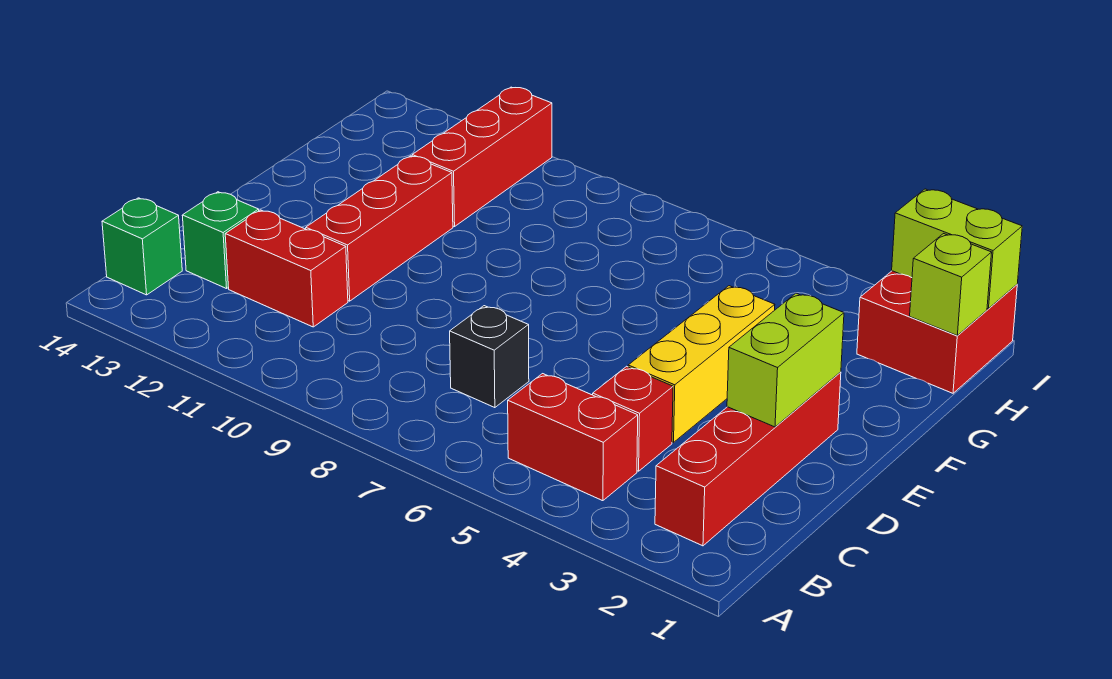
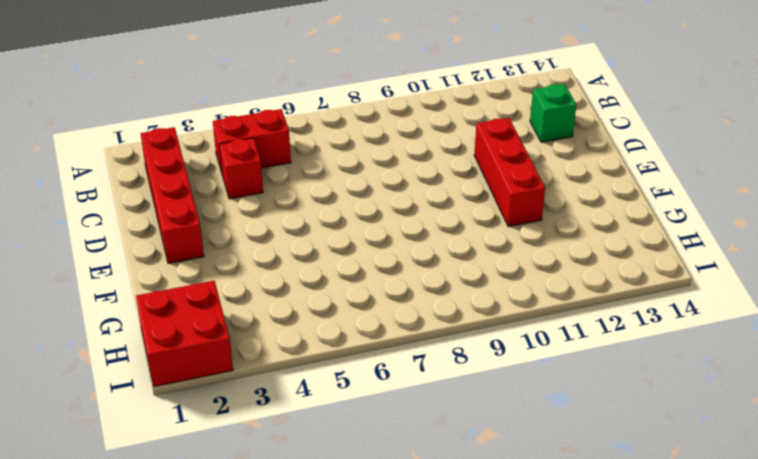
none -> green brick B14 level 1
none -> black brick C7 level 1
none -> red brick C11:C12 level 1

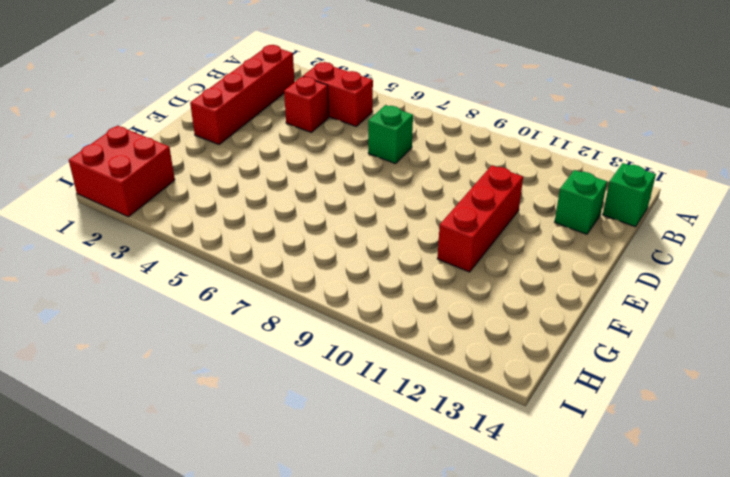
green brick C7 level 1 -> black brick C7 level 1
none -> red brick C11:C12 level 1
none -> yellow brick D4:F4 level 1
none -> red brick G11:I11 level 1

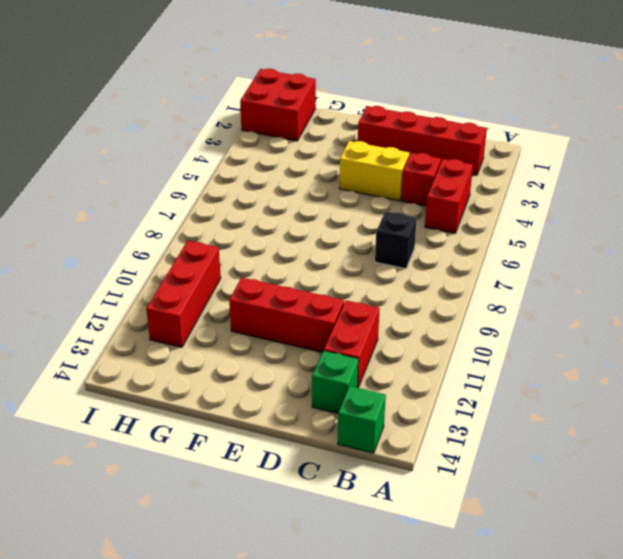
yellow brick D4:E4 level 1 -> yellow brick D4:F4 level 1
red brick H10:H12 level 1 -> red brick G11:I11 level 1
none -> lime brick D2:E2 level 2
none -> lime brick H1 level 2
none -> lime brick I1:I2 level 2

